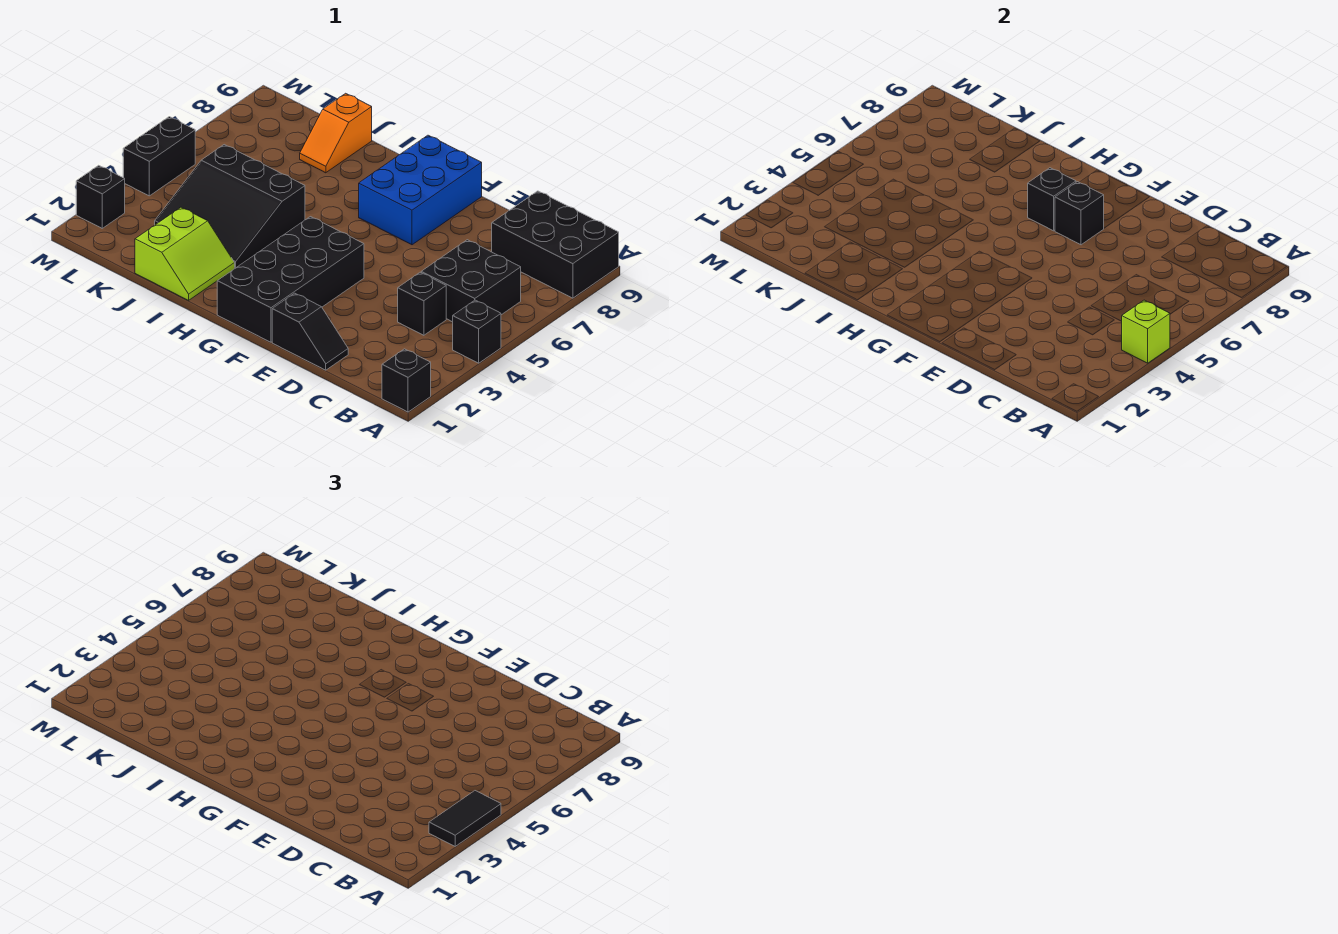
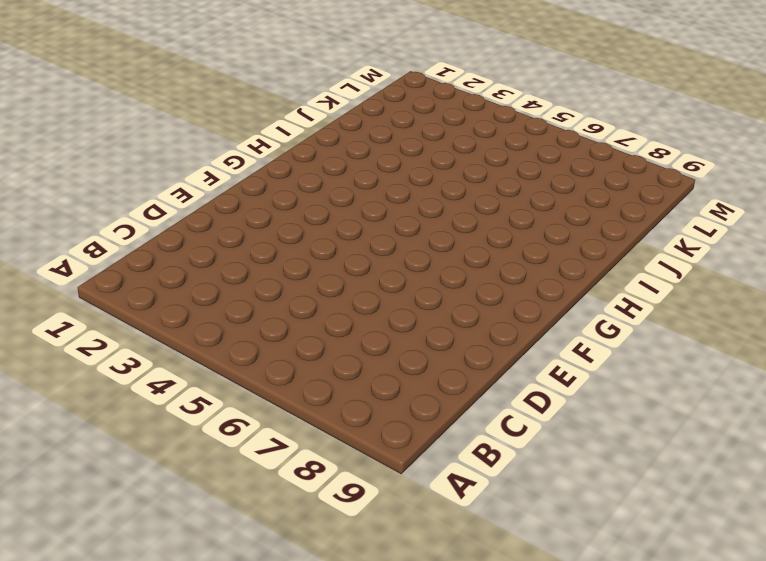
none -> black brick A1 level 1
none -> black brick A4 level 1
none -> black brick A8:C9 level 1

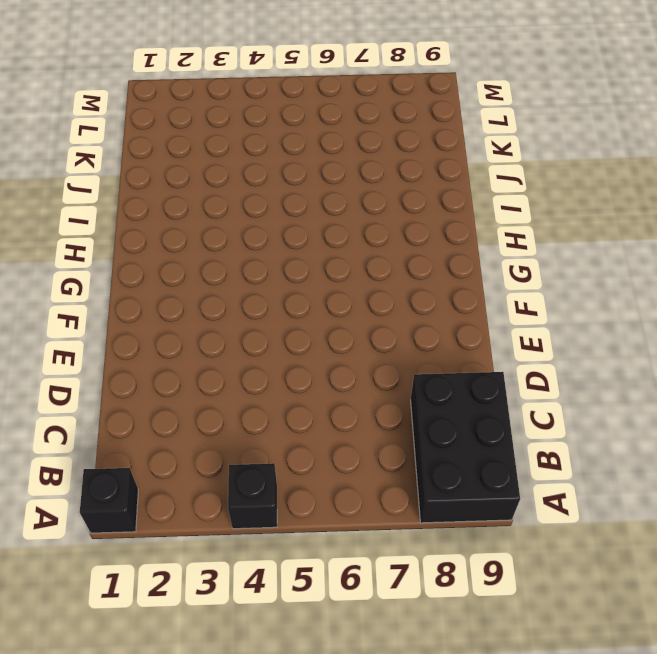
none -> black brick B5:C6 level 1
none -> black brick C4 level 1
none -> black slope D1:E1 level 1 top E

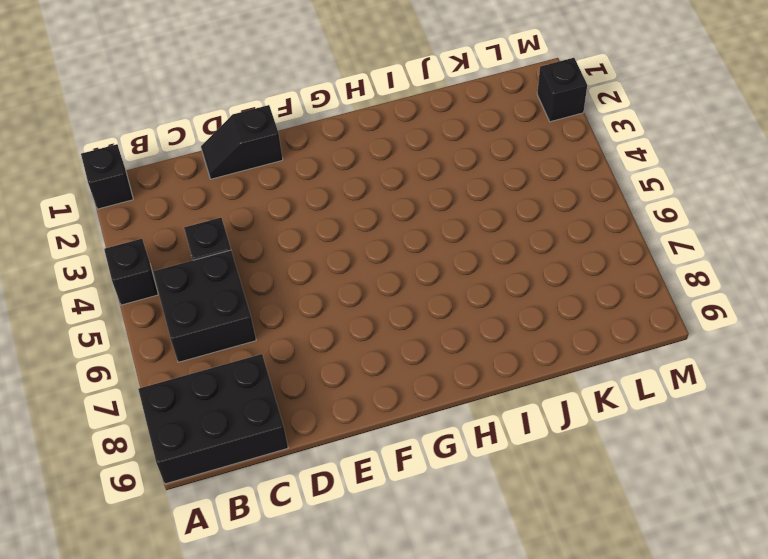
none -> black brick F1:G4 level 1
none -> blue brick F7:G9 level 1
none -> lime slope I1:J2 level 1 top J

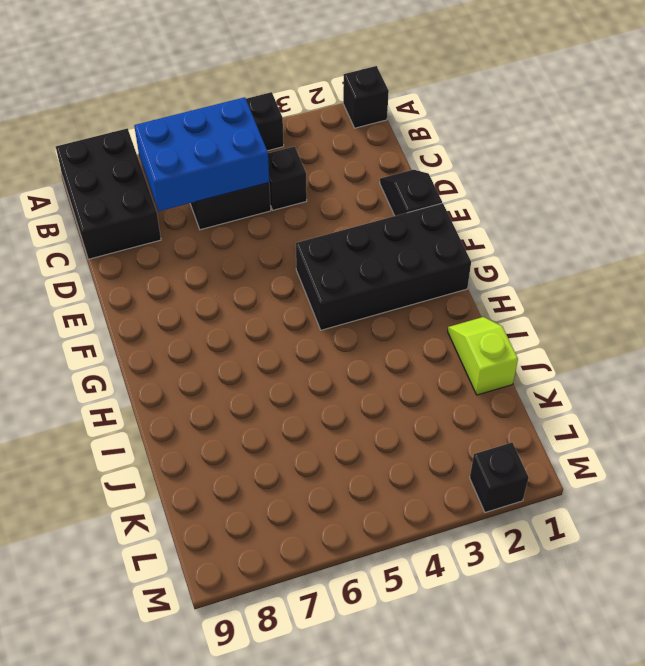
blue brick B5:C7 level 2 -> blue brick F7:G9 level 1
lime slope I1:J1 level 1 top J -> lime slope I1:J2 level 1 top J
none -> black slope I3:K5 level 1 top 5
none -> orange slope J8:J9 level 1 top 9
none -> black brick M4:M5 level 1

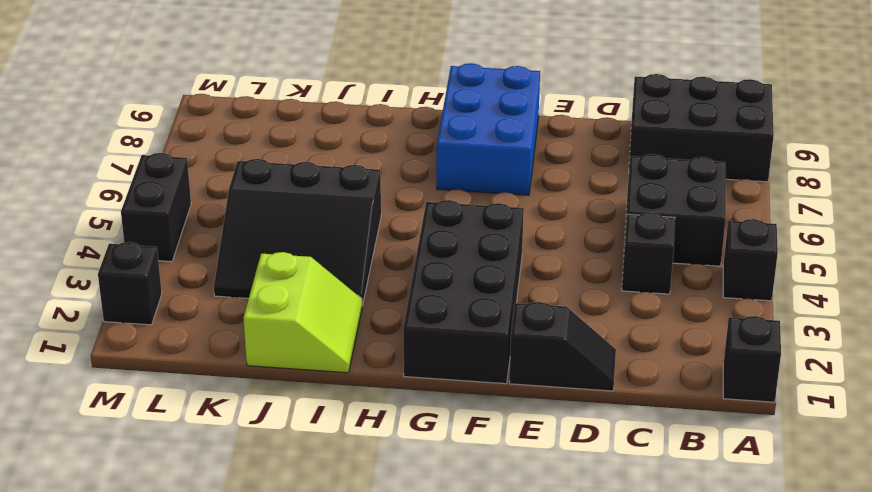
none -> orange slope J8:J9 level 1 top 9
none -> lime brick A4 level 2
none -> black brick F7 level 2

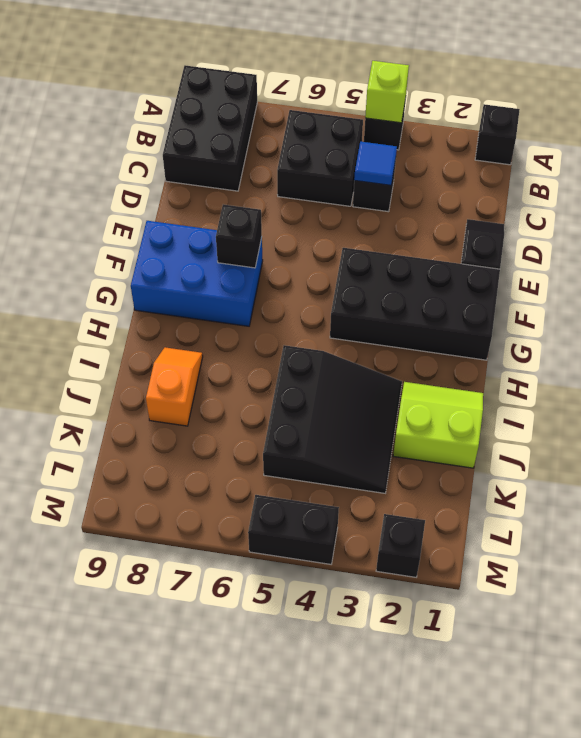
blue tile C4 level 2 -> none
orange slope I8:J8 level 1 top J -> orange slope J8:J9 level 1 top 9
none -> black brick G7 level 2
none -> black tile A3:A4 level 3

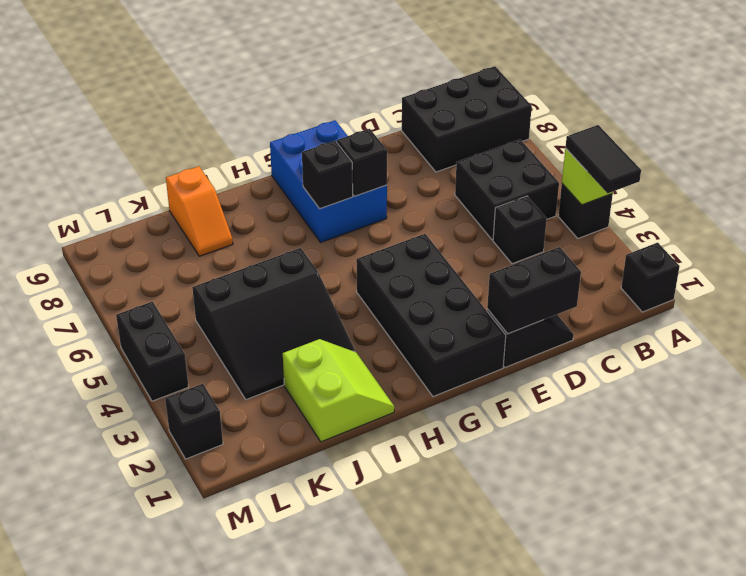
black brick D1:E1 level 2 -> none

